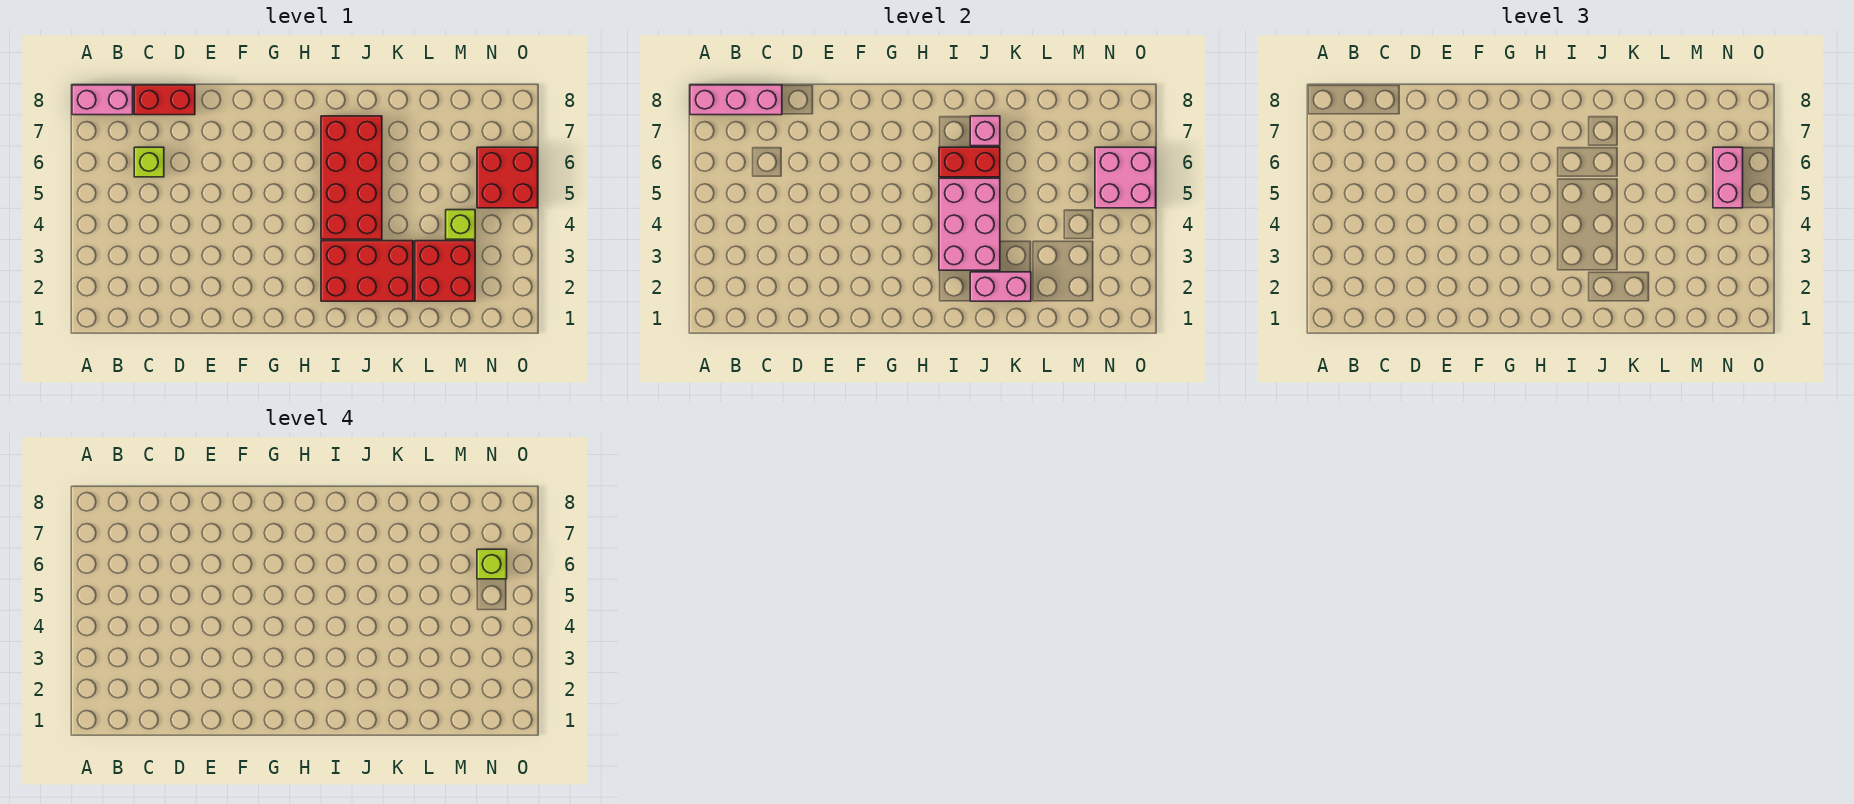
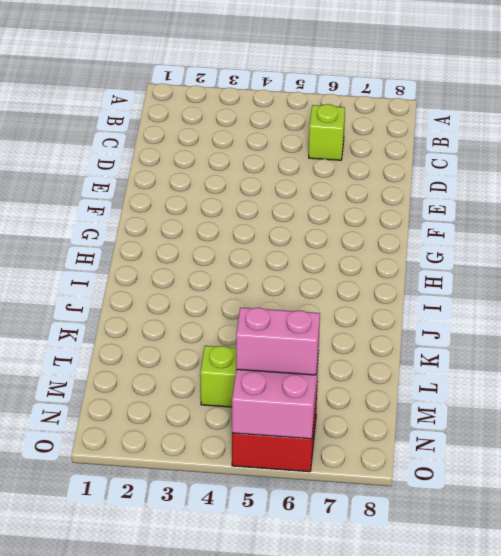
none -> pink brick A8:B8 level 1
none -> red brick C8:D8 level 1
none -> red brick I2:K3 level 1

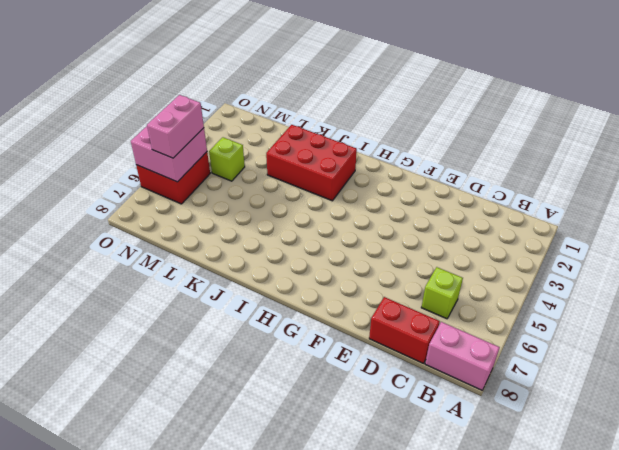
none -> red brick I4:J7 level 1
none -> red brick L2:M3 level 1
none -> pink brick A8:C8 level 2

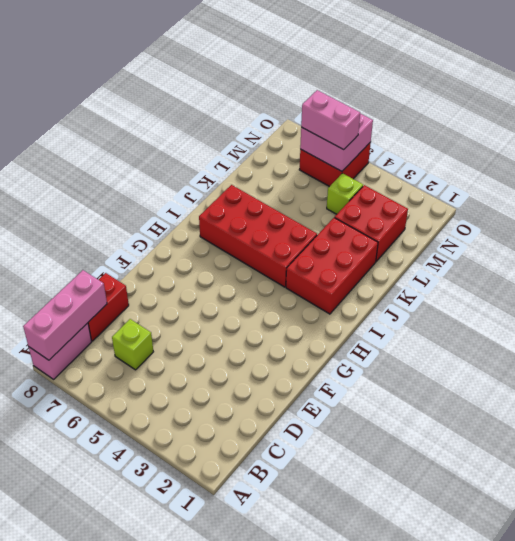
none -> pink brick I3:J5 level 2
none -> red brick I6:J6 level 2
none -> pink brick J2:K2 level 2

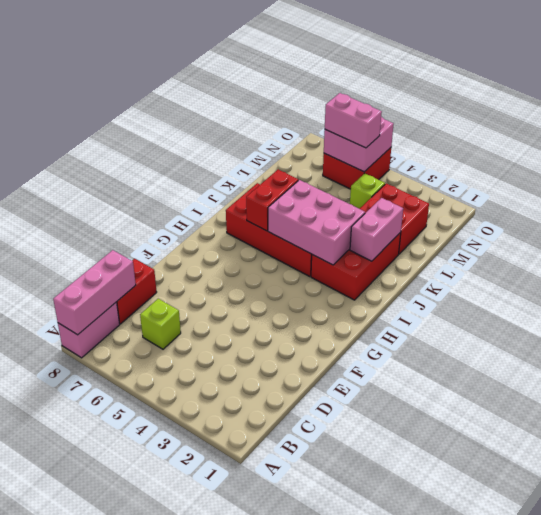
none -> pink brick J7 level 2
none -> lime brick N6 level 4

